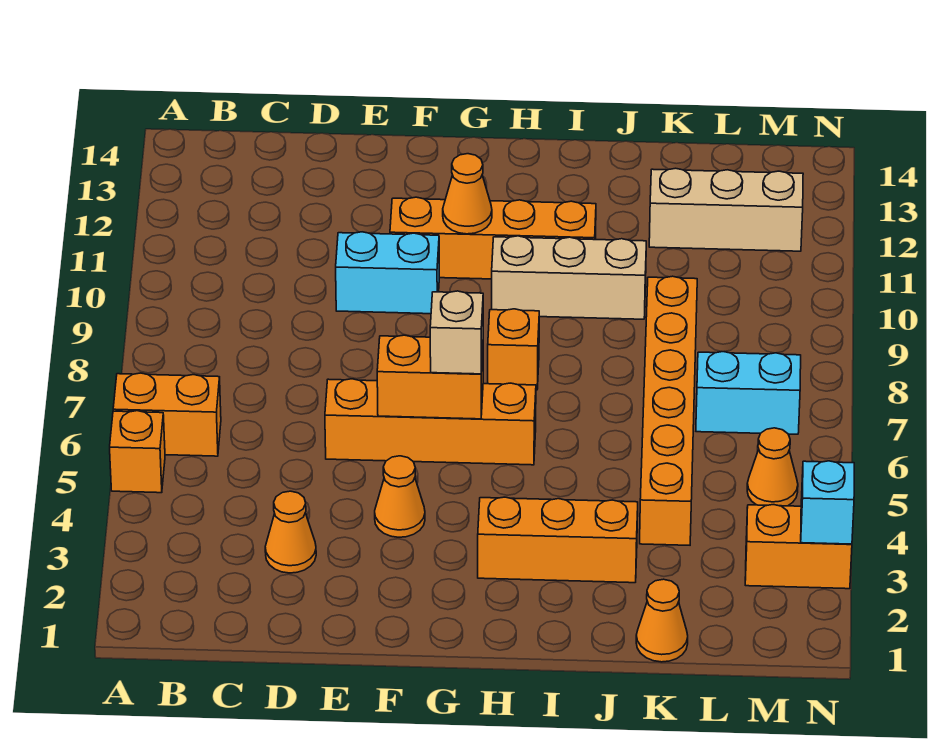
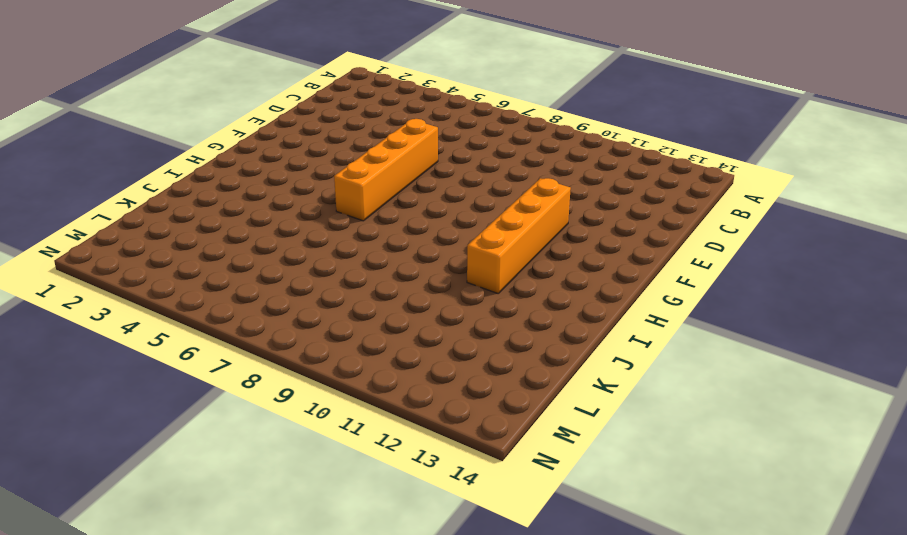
none -> orange brick A5 level 1
none -> orange brick A6:B6 level 1
none -> orange cone D3 level 1

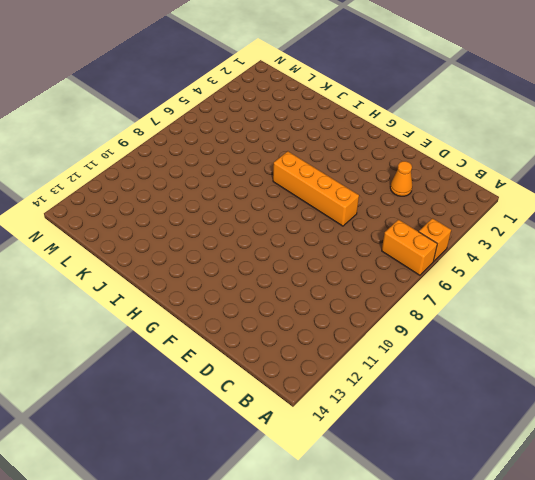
none -> cyan brick E10:F10 level 1
none -> orange cone F4 level 1
none -> orange brick F11:I11 level 1

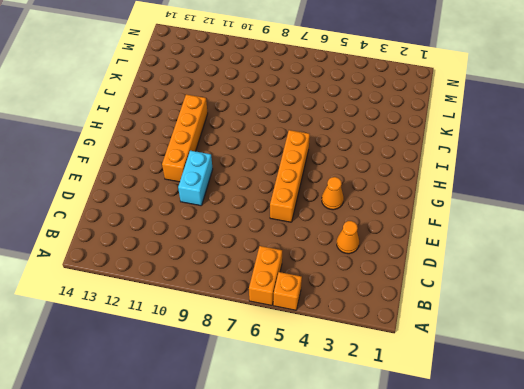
none -> orange brick H3:J3 level 1
none -> orange brick H8 level 1
none -> tan brick H10:J10 level 1

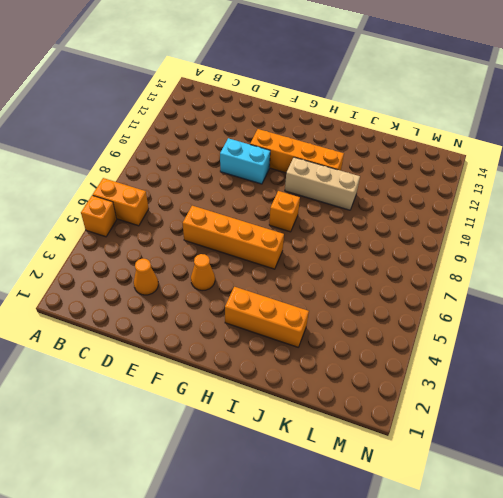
none -> orange cone K1 level 1
none -> orange brick K4:K9 level 1
none -> tan brick K12:M12 level 1

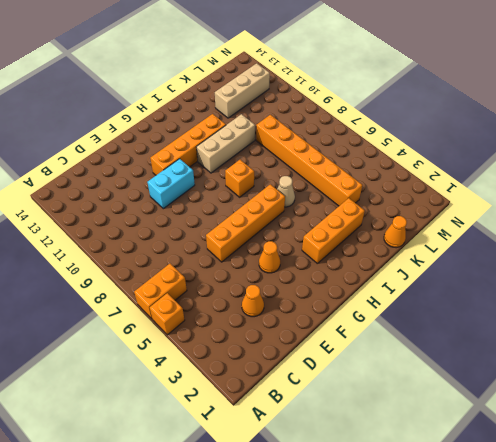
tan cone I6 level 1 -> none
none -> cyan brick L7:M7 level 1
none -> orange brick M3:N3 level 1
none -> orange cone M5 level 1

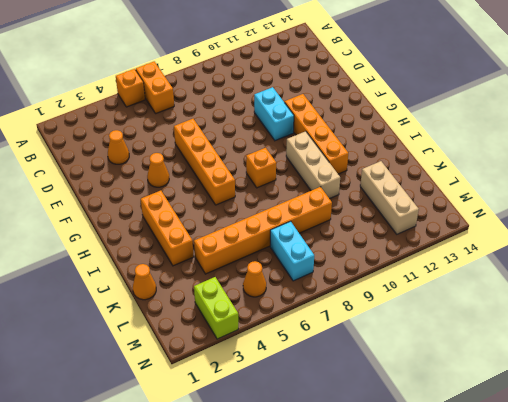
lime brick M3:N3 level 1 -> orange brick M3:N3 level 1
none -> orange brick F6:G6 level 2
none -> orange cone G11 level 2
none -> cyan brick N3 level 2

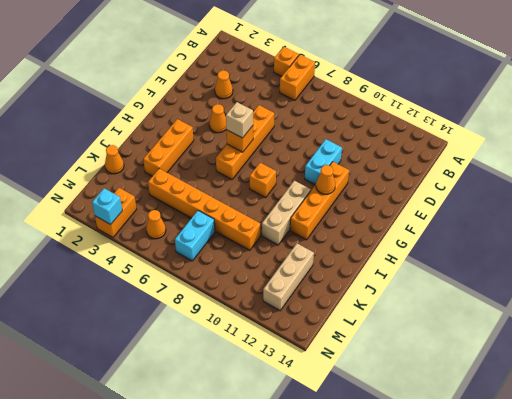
orange brick G6 level 2 -> orange brick F6:G6 level 2

